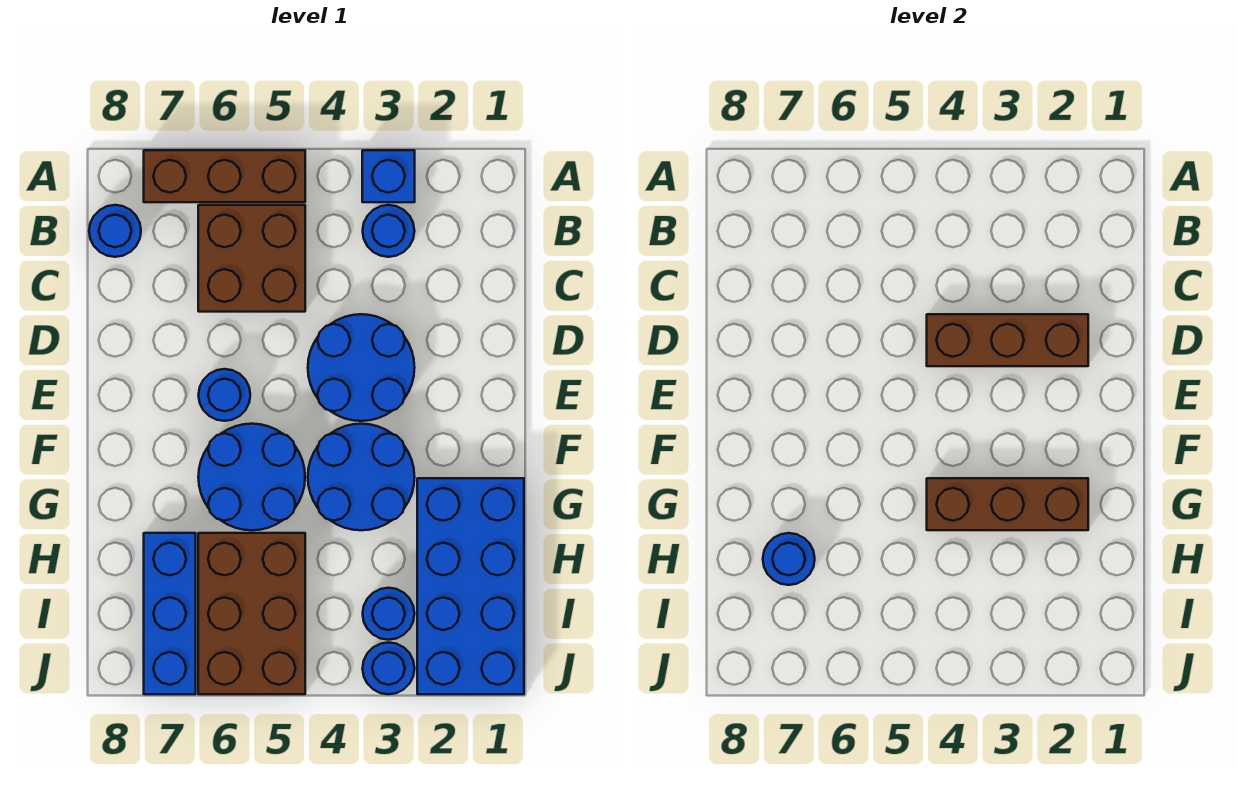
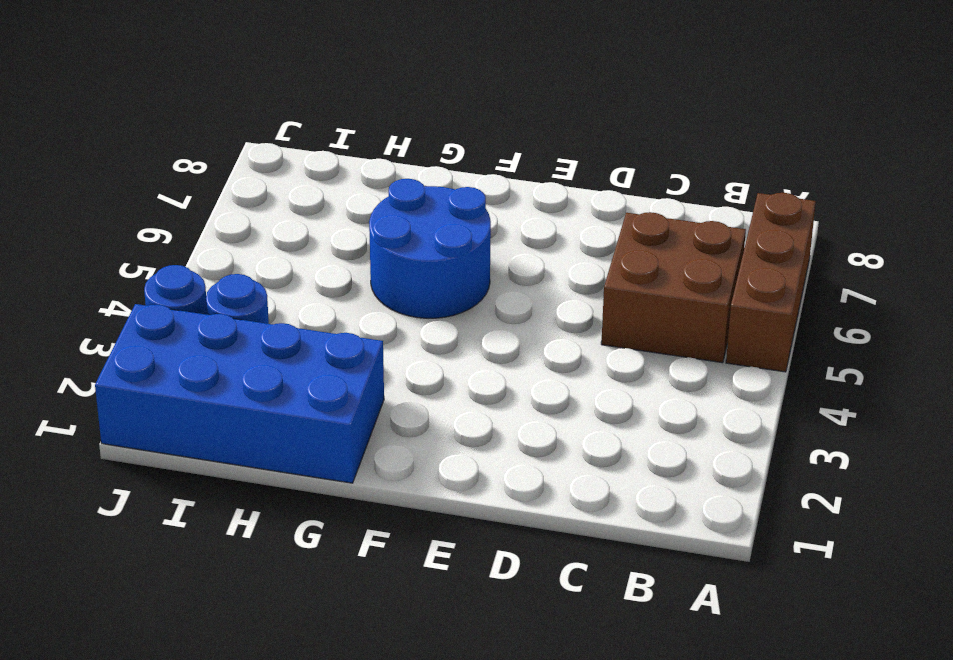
none -> blue brick A3 level 1
none -> blue round brick B3 level 1
none -> blue round brick B8 level 1

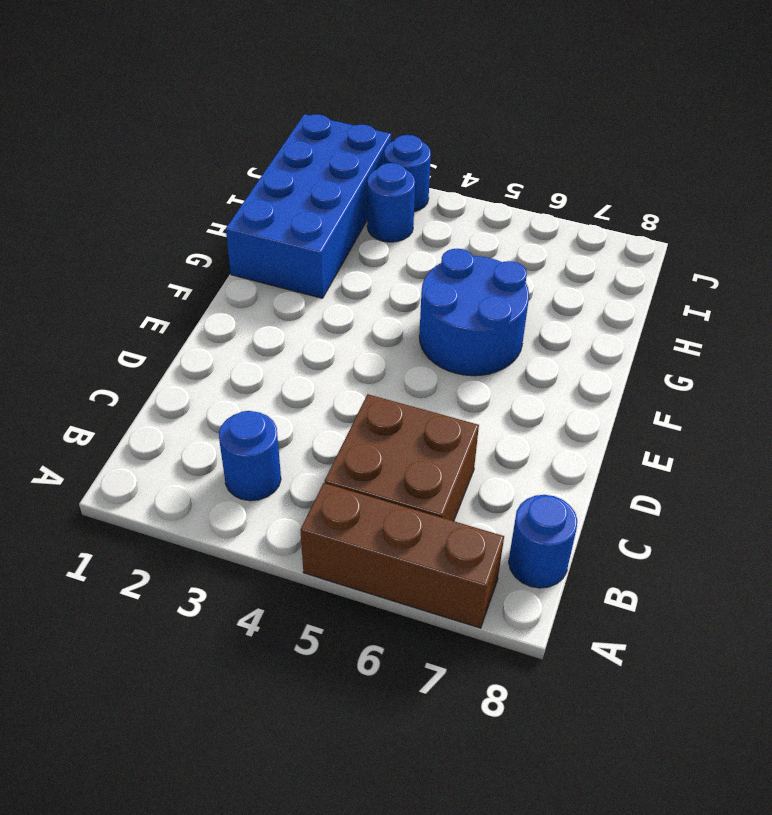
none -> blue brick A3 level 1
none -> blue round brick D3:E4 level 1
none -> blue round brick E6 level 1

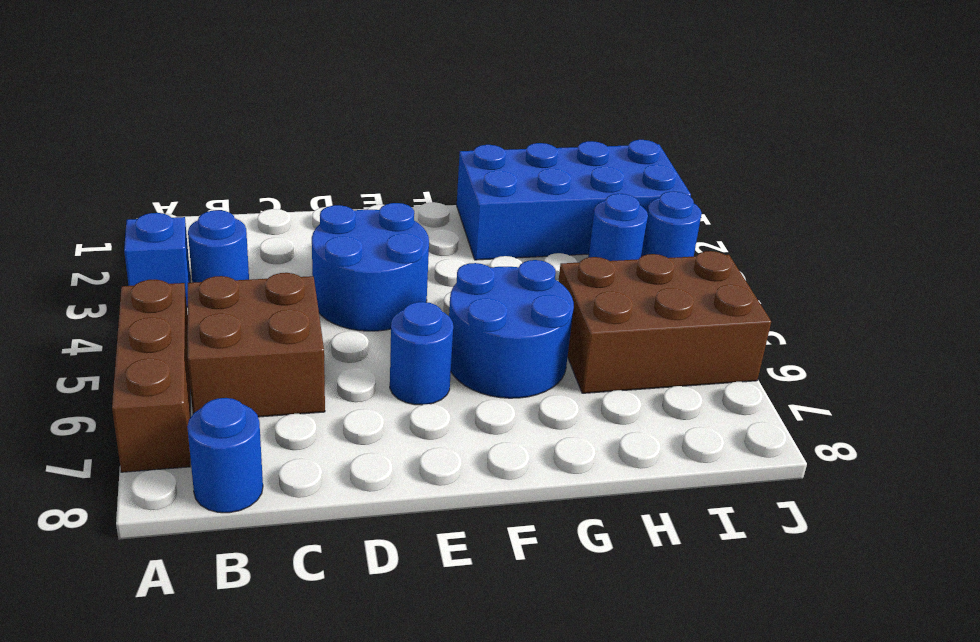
none -> blue round brick F3:G4 level 1
none -> blue brick H7:J7 level 1
none -> brown brick D2:D4 level 2

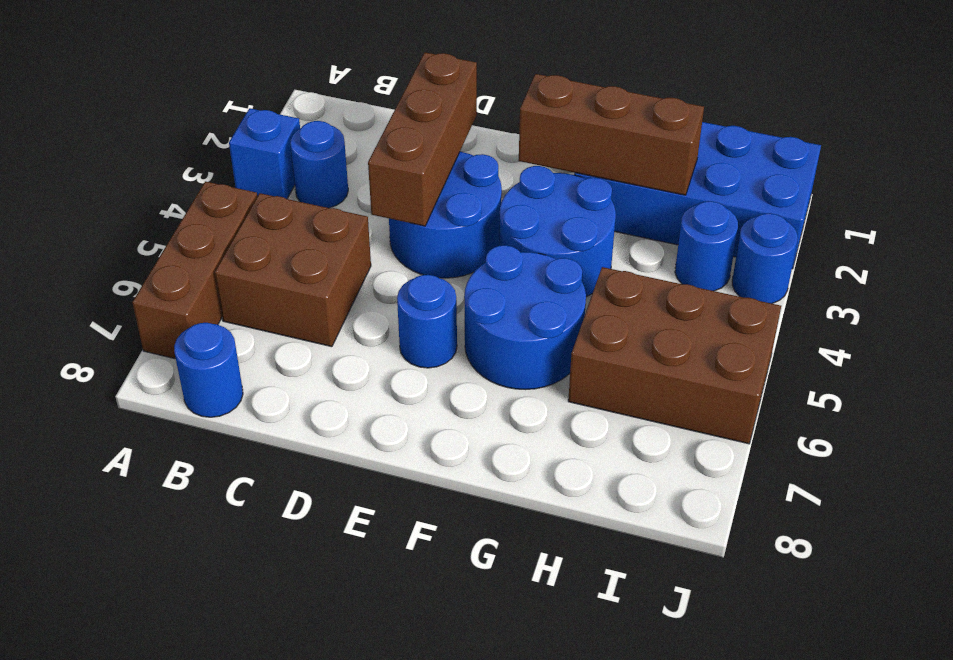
brown brick F2:H2 level 2 -> brown brick G2:G4 level 2
none -> blue brick H7:J7 level 1
none -> blue round brick H7 level 2

